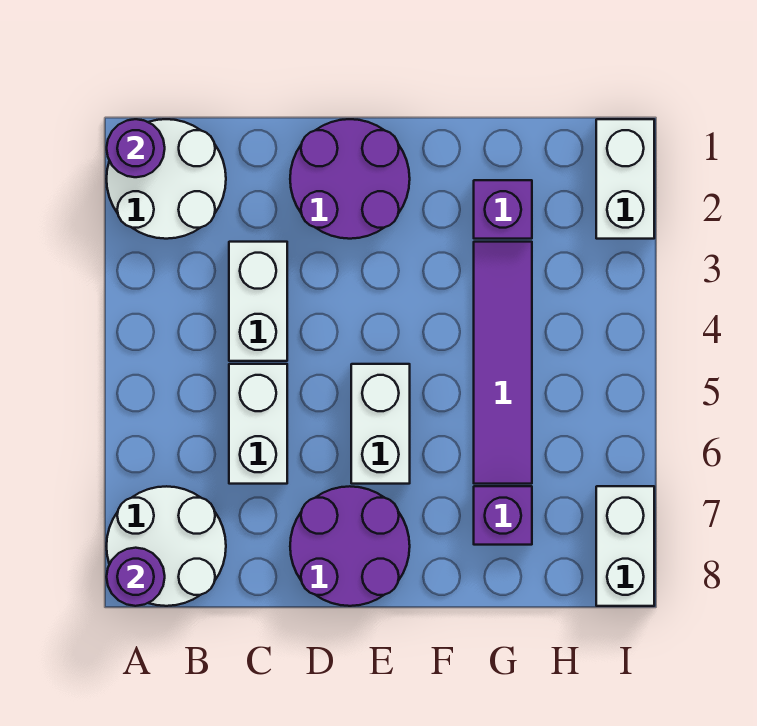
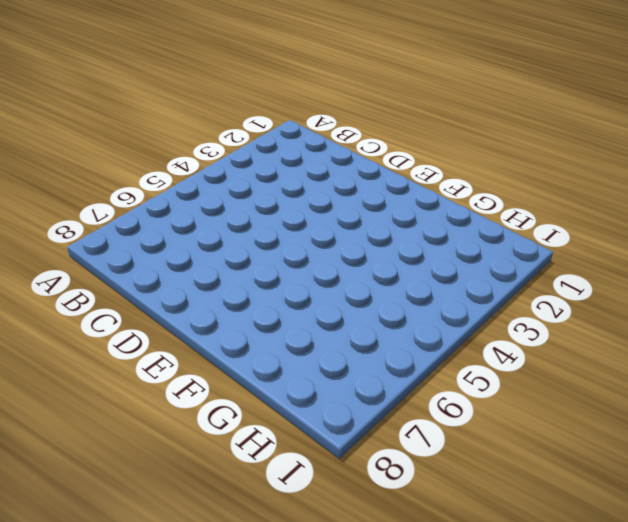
none -> white round brick A1:B2 level 1
none -> white round brick A7:B8 level 1
none -> white brick C3:C4 level 1

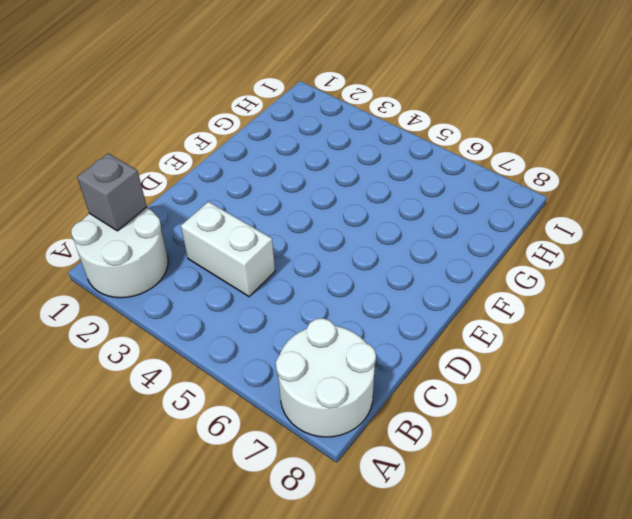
grey brick B1 level 2 -> none
none -> white brick C5:C6 level 1
none -> purple round brick D1:E2 level 1
none -> purple round brick D7:E8 level 1

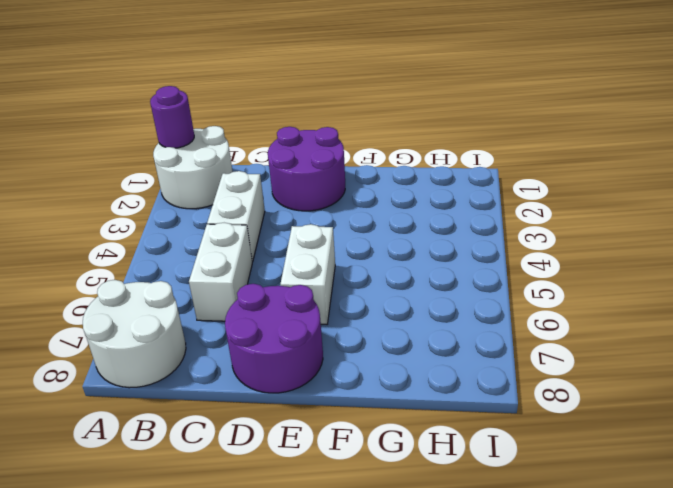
none -> purple brick G2 level 1
none -> purple tile G3:G6 level 1
none -> purple brick G7 level 1

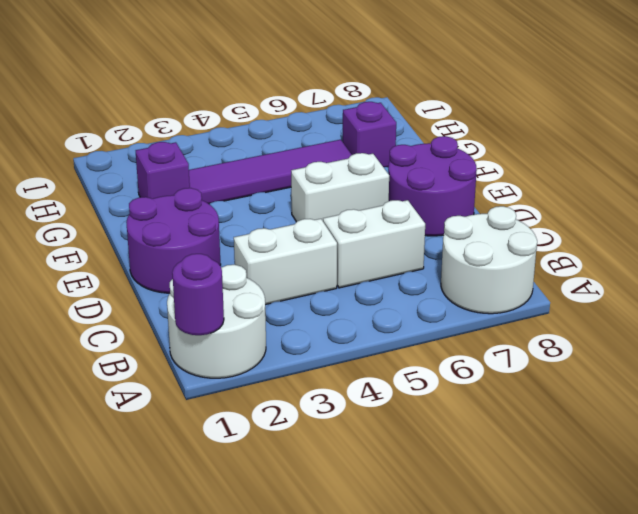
none -> white brick I1:I2 level 1
none -> white brick I7:I8 level 1
none -> purple round brick A8 level 2

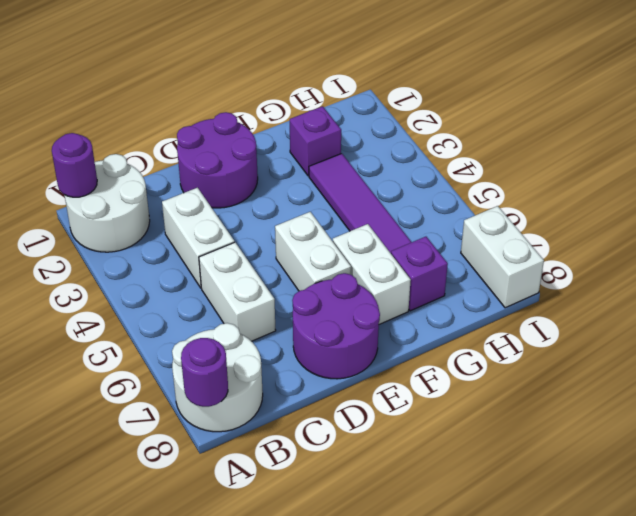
white brick F6:F7 level 1 -> white brick I1:I2 level 1

